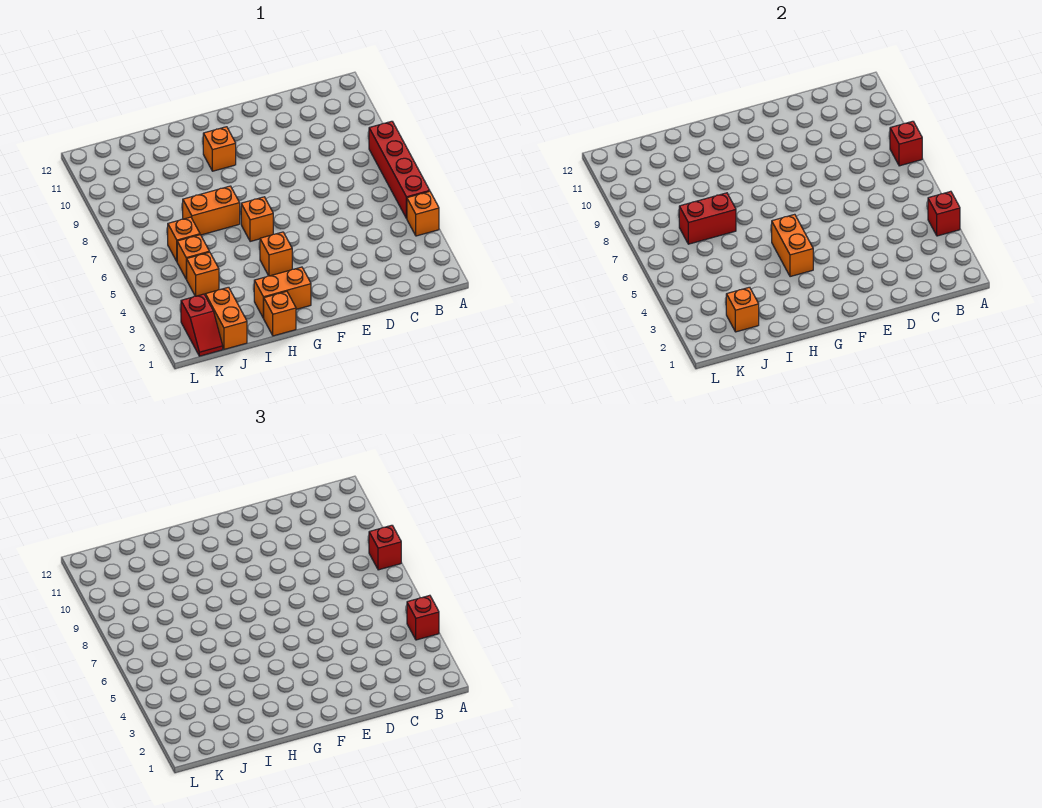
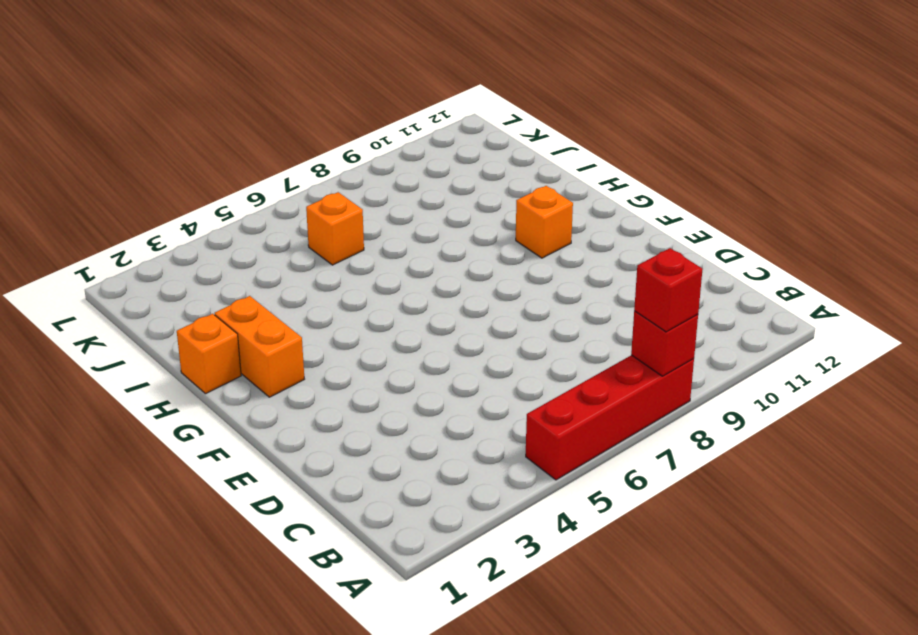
none -> orange brick A4 level 1
none -> orange brick G4 level 1
none -> orange brick G6 level 1

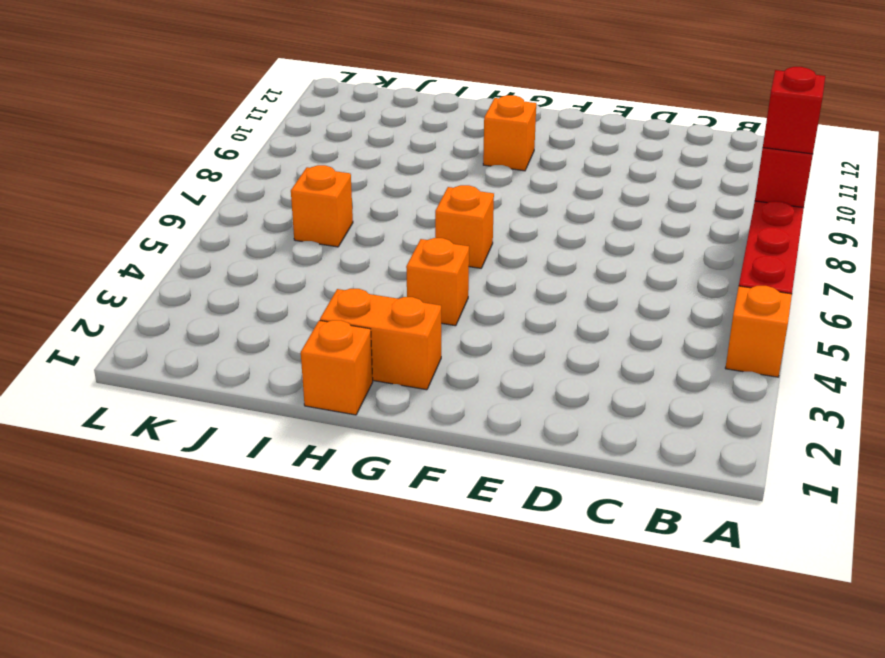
none -> orange brick H7:I7 level 1
none -> orange brick J1:J2 level 1
none -> orange brick J4 level 1

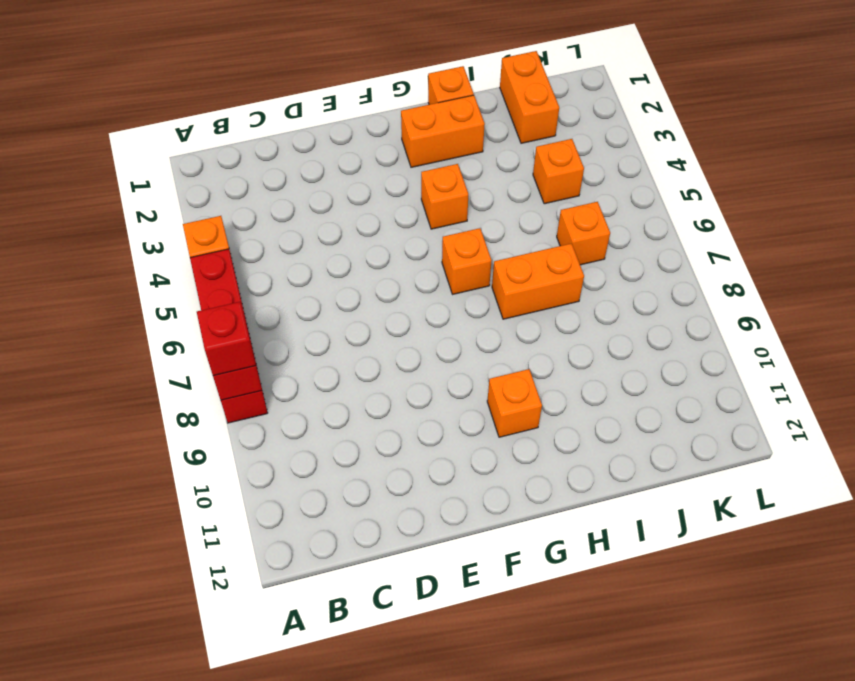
none -> orange brick J5 level 1
none -> red slope K1:K2 level 1 top 2
none -> red brick A4 level 2

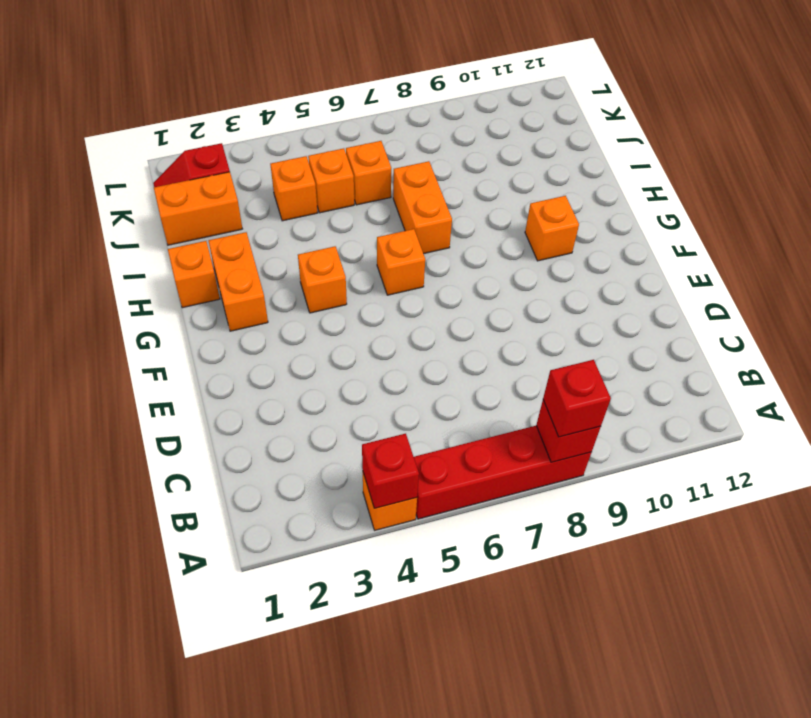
none -> orange brick G4:G5 level 2
none -> red brick I7:J7 level 2
none -> orange brick J2 level 2

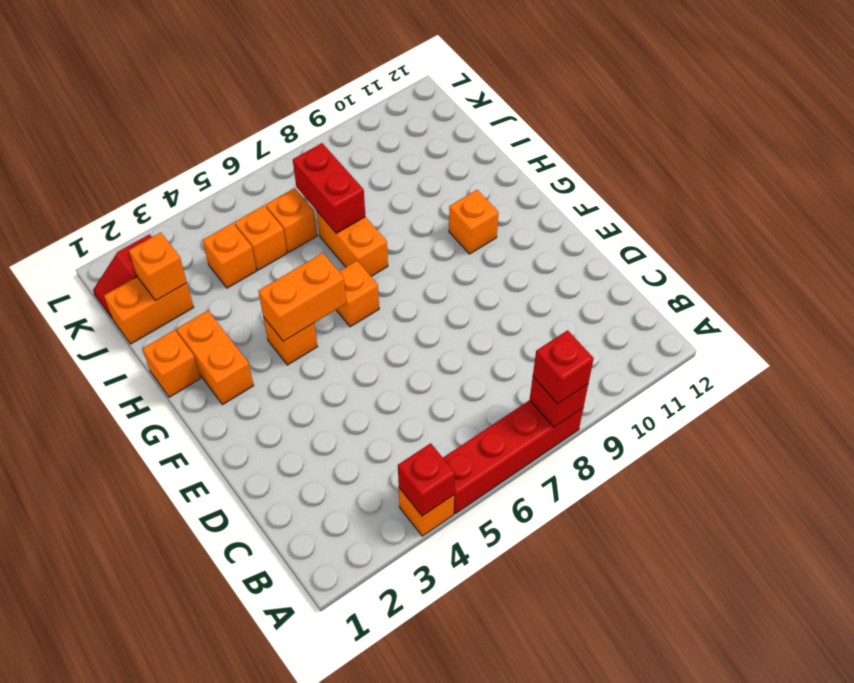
none -> red brick A4 level 3

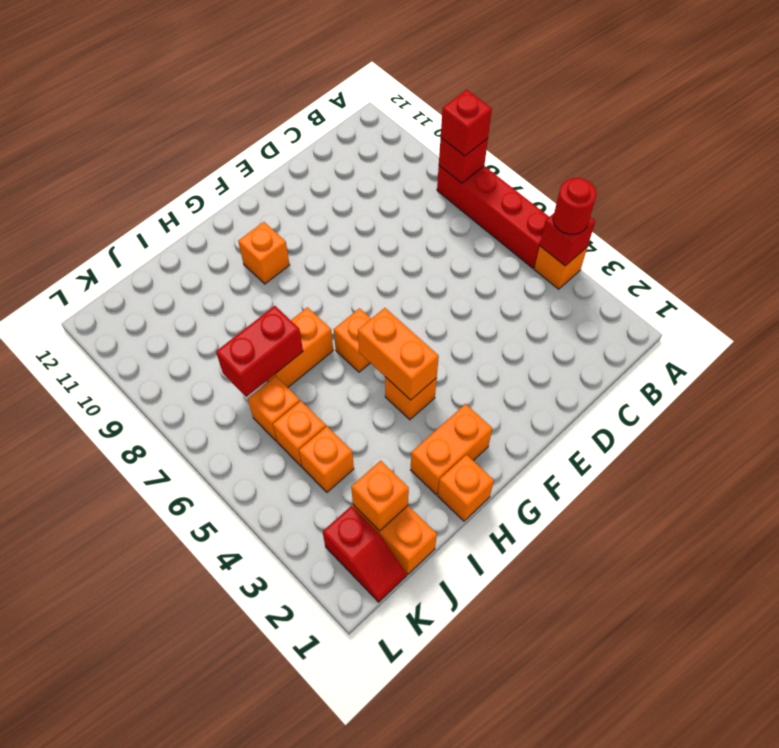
red round brick A4 level 3 -> red brick A4 level 3

